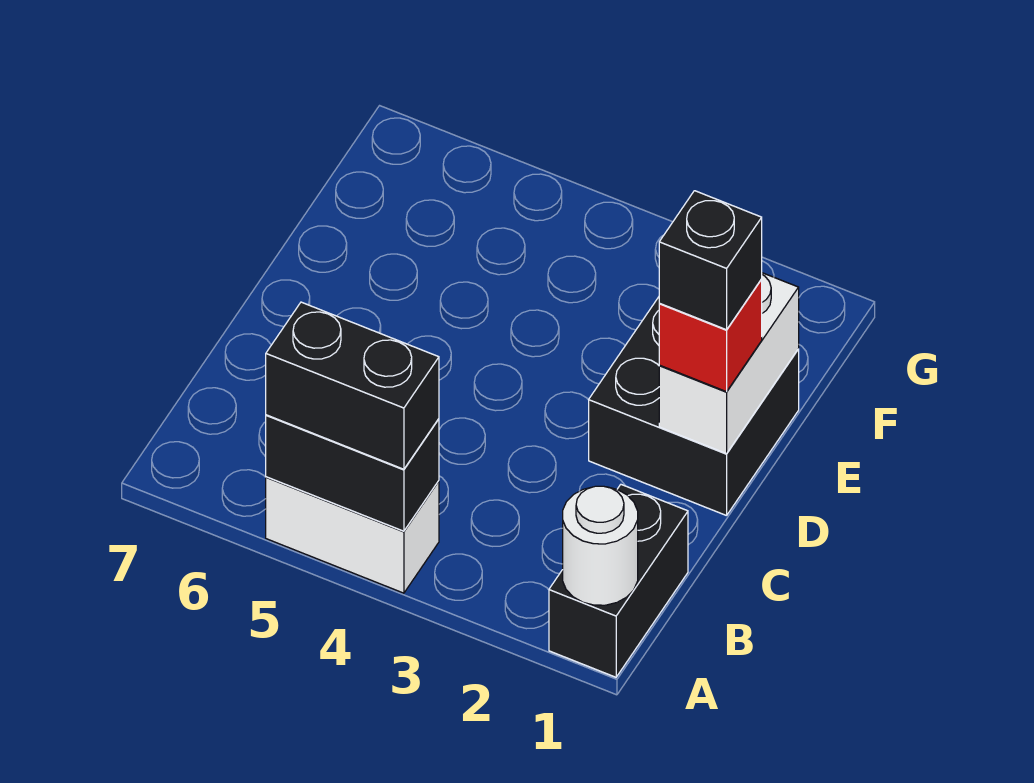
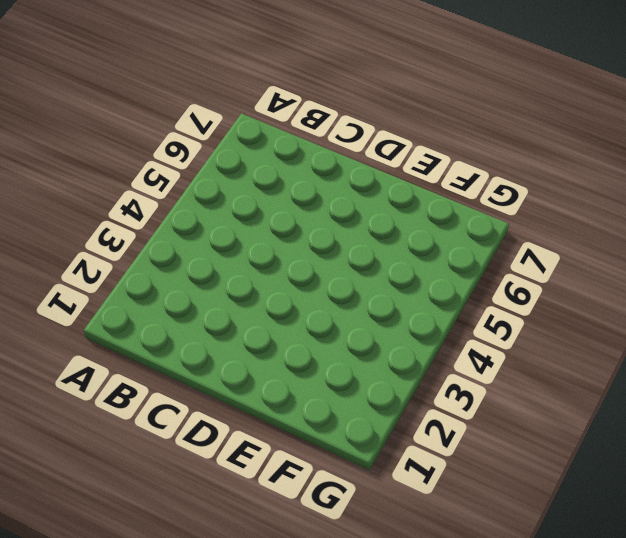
none -> black brick A1:B1 level 1
none -> white brick A4:A5 level 1

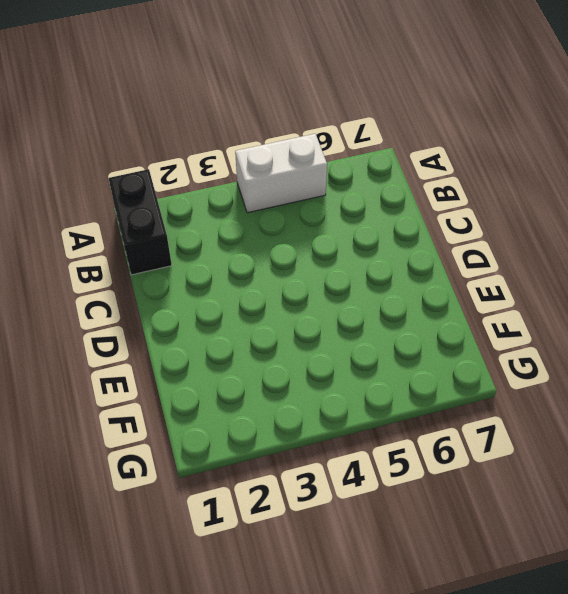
none -> black brick D1:E2 level 1
none -> white round brick A1 level 2

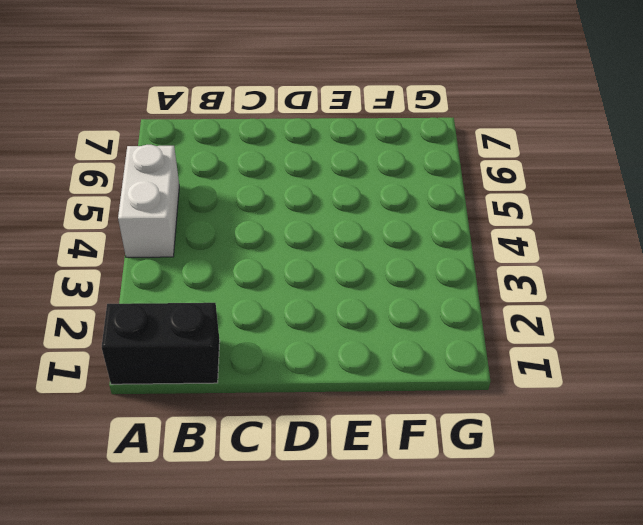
none -> black brick D1:E2 level 1
none -> white round brick A1 level 2

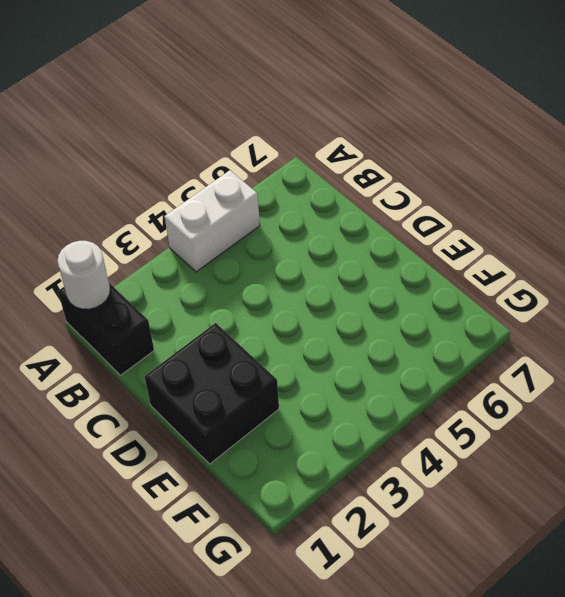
none -> black brick A4:A5 level 2
none -> white brick D1:E1 level 2

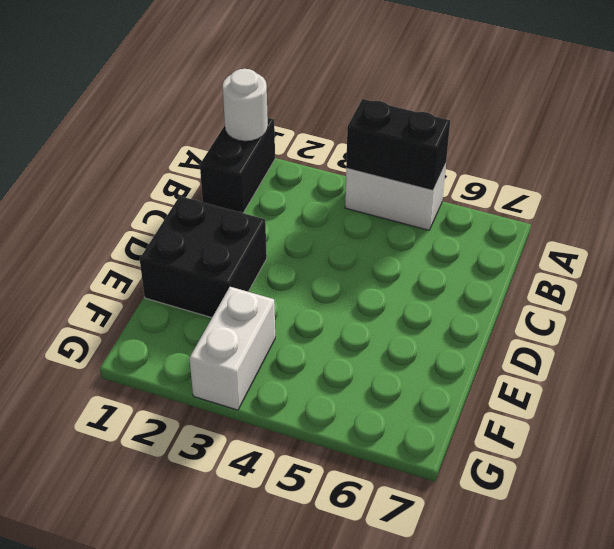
white brick F3:G3 level 1 -> white brick D1:E1 level 2
none -> black brick A4:A5 level 3
none -> red brick D1 level 3

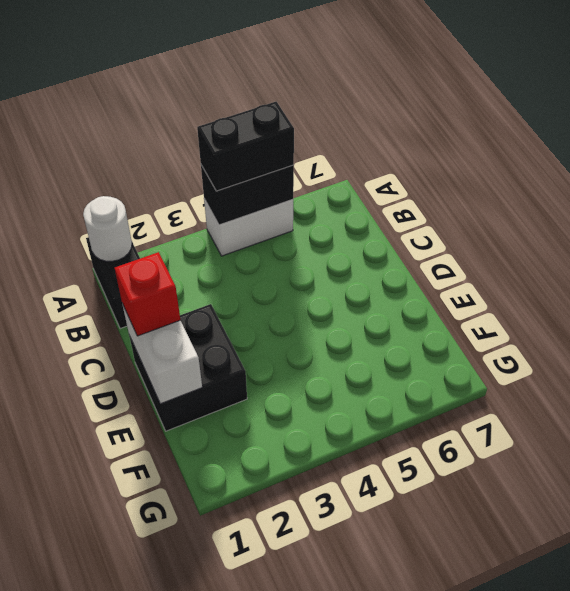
none -> black brick D1 level 4

